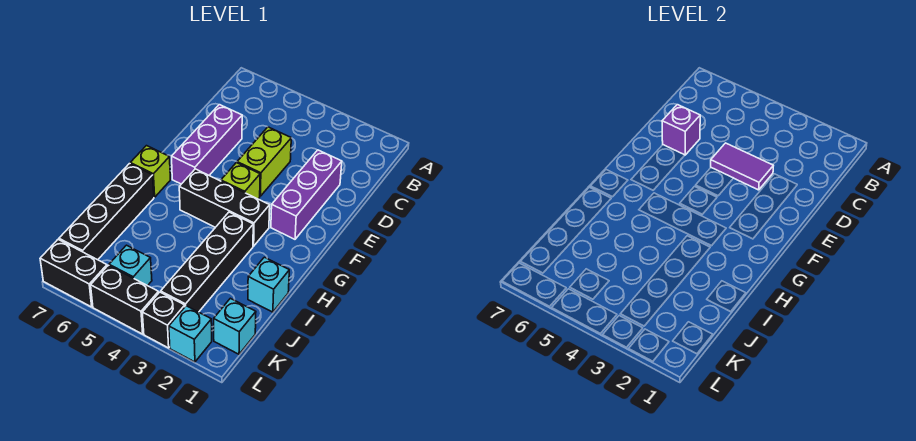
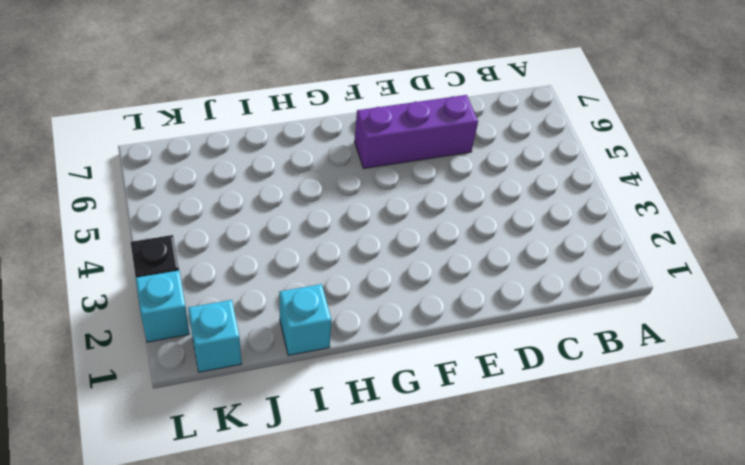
none -> purple brick D2:F2 level 1
none -> lime brick D4:E4 level 1
none -> lime brick F4 level 1

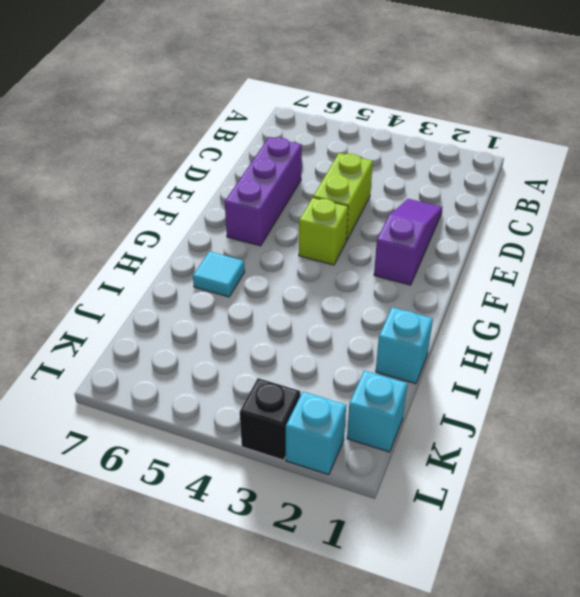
purple slope D2:F2 level 1 top F -> purple brick D2:F2 level 1
cyan tile H6 level 1 -> none
none -> black brick G3:G5 level 1
none -> lime brick G7 level 1
none -> black brick H3:K3 level 1

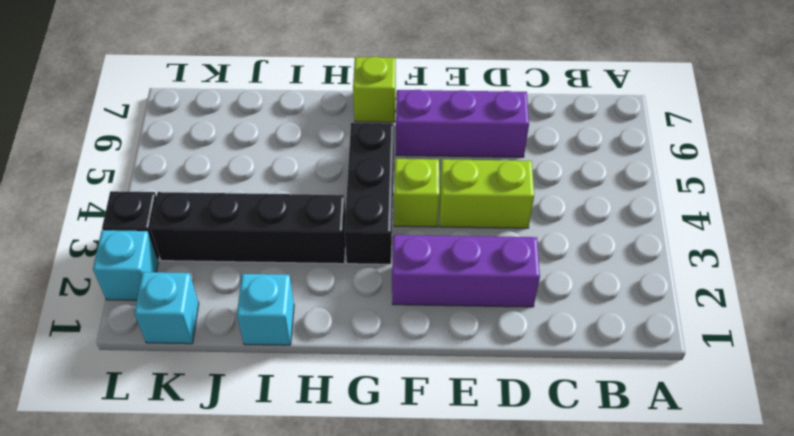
none -> black brick H7:K7 level 1
none -> cyan brick K5 level 1
none -> black brick L4:L5 level 1

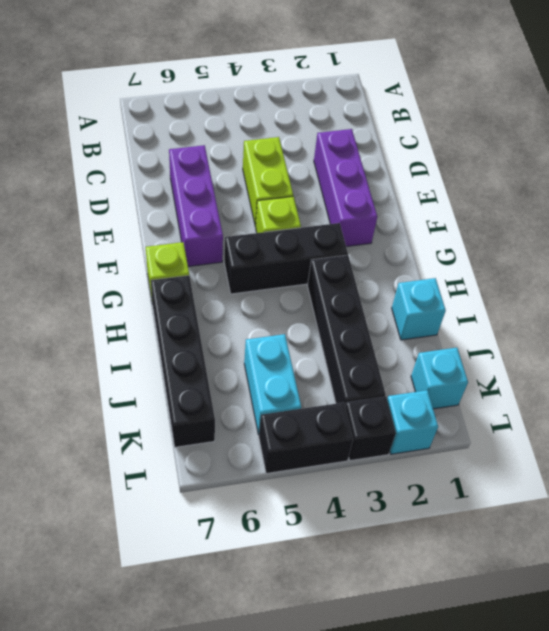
cyan brick J5:K5 level 1 -> cyan brick K5 level 1
none -> black brick L6:L7 level 1
none -> purple tile D3:D4 level 2
none -> purple brick D6 level 2

